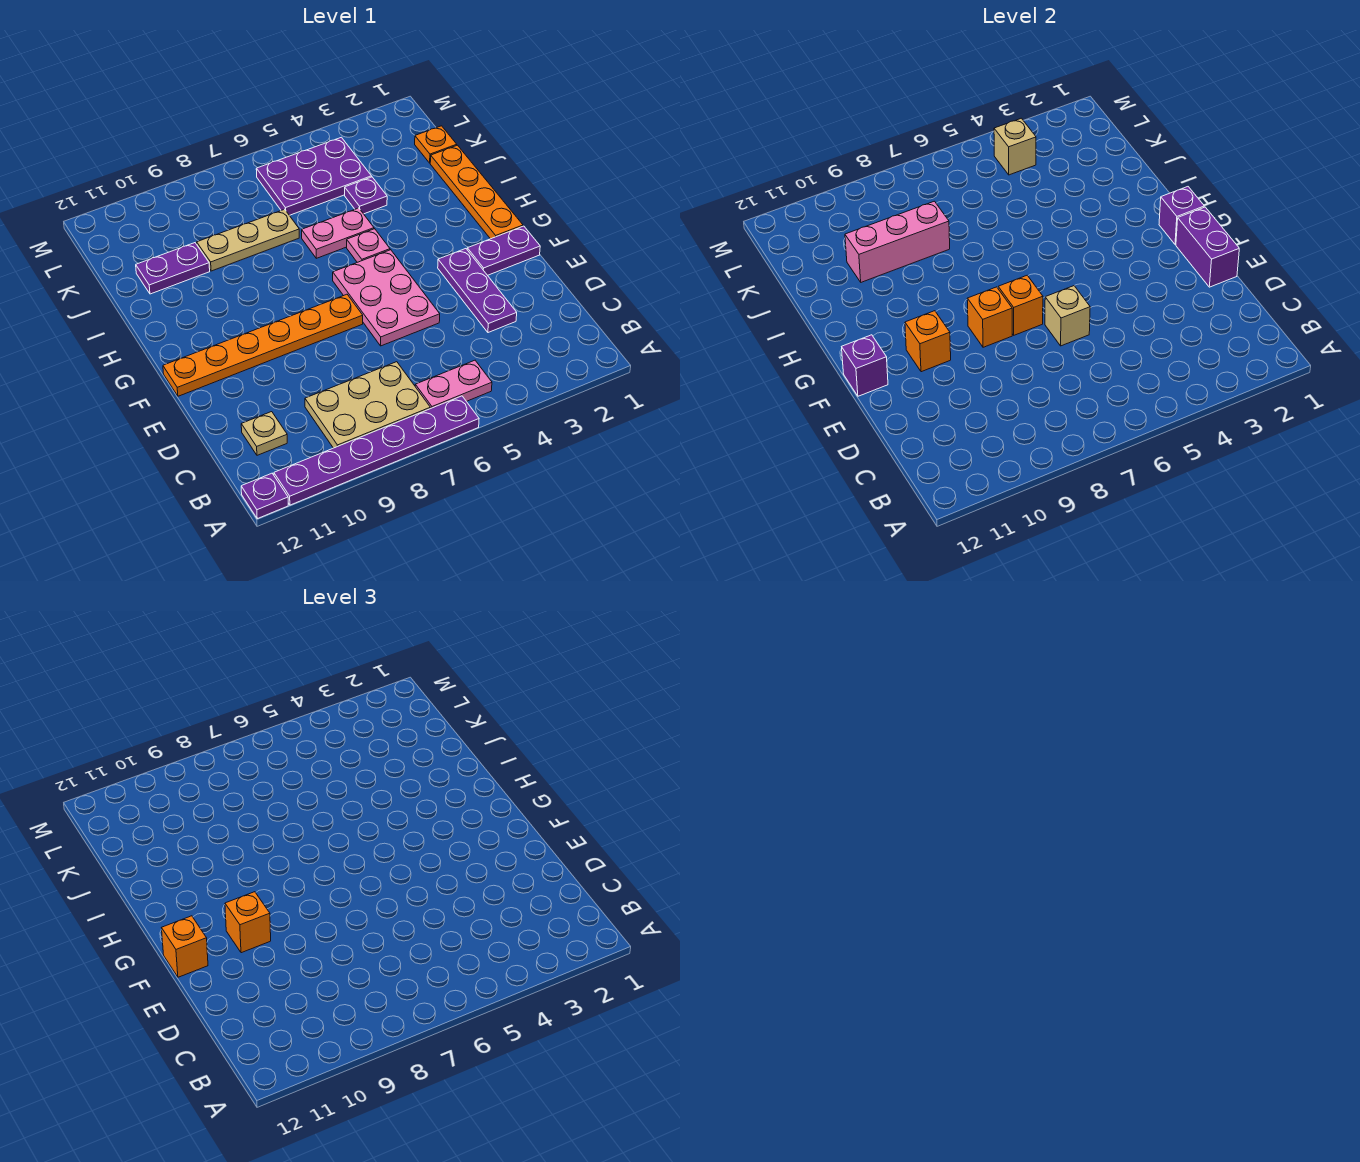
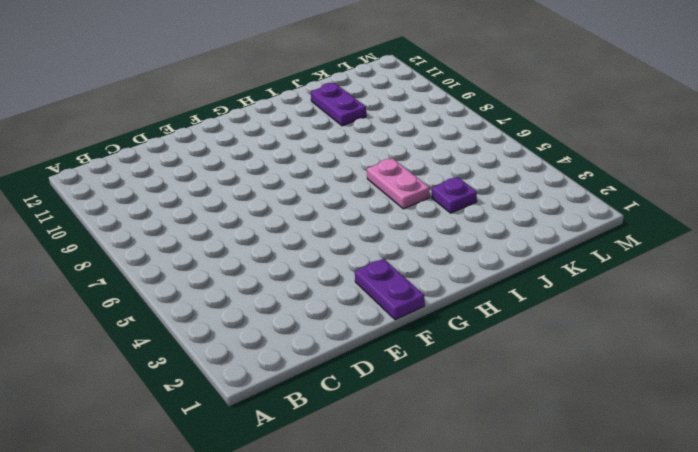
none -> purple plate A6:A11 level 1
none -> purple plate A12 level 1
none -> pink plate B5:B6 level 1

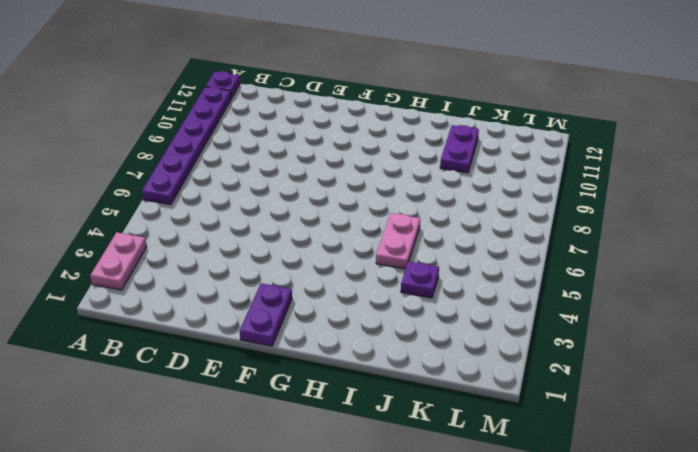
pink plate A2:A3 level 1 -> pink plate B5:B6 level 1
none -> tan plate B7:C9 level 1
none -> tan plate C11 level 1
none -> purple plate D3:F3 level 1

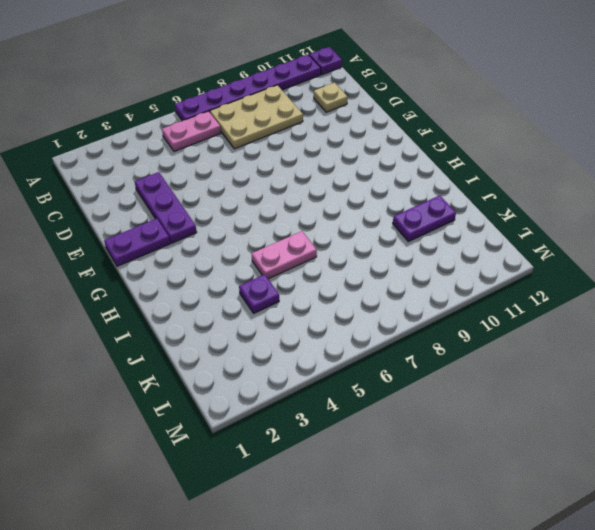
none -> pink plate E5:G6 level 1
none -> orange plate F7:F12 level 1
none -> orange plate G1:J1 level 1

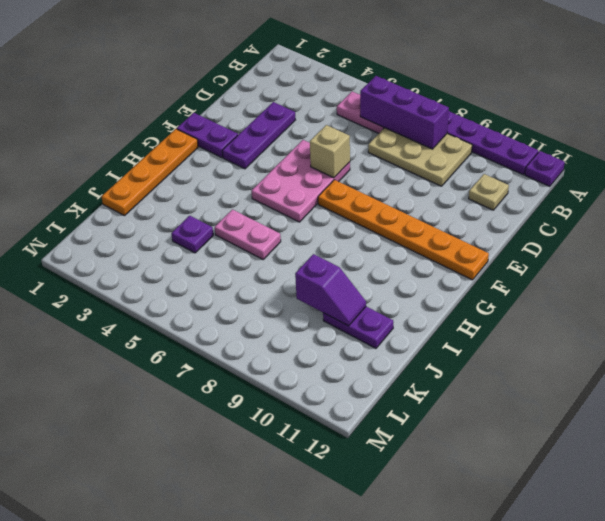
purple brick B6:B8 level 2 -> none
purple slope J9:J10 level 2 top 9 -> pink brick J8:J10 level 2
none -> pink plate H5 level 1
none -> tan plate J7:J9 level 1
none -> orange plate K1 level 1

